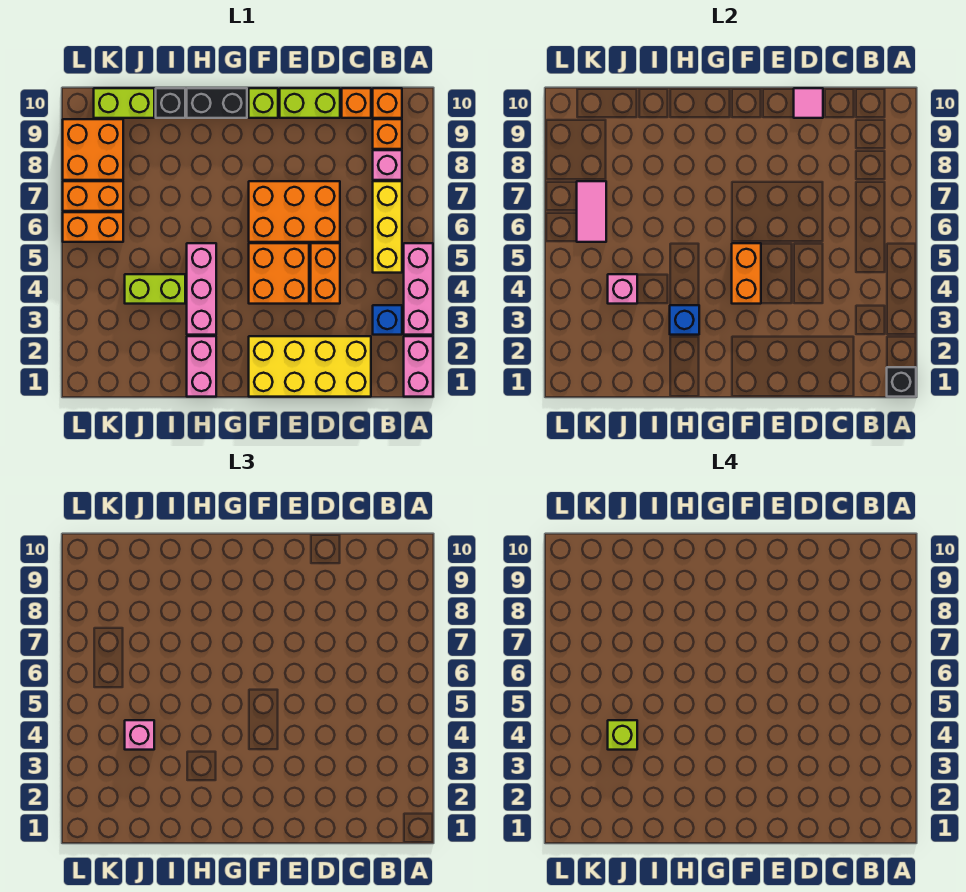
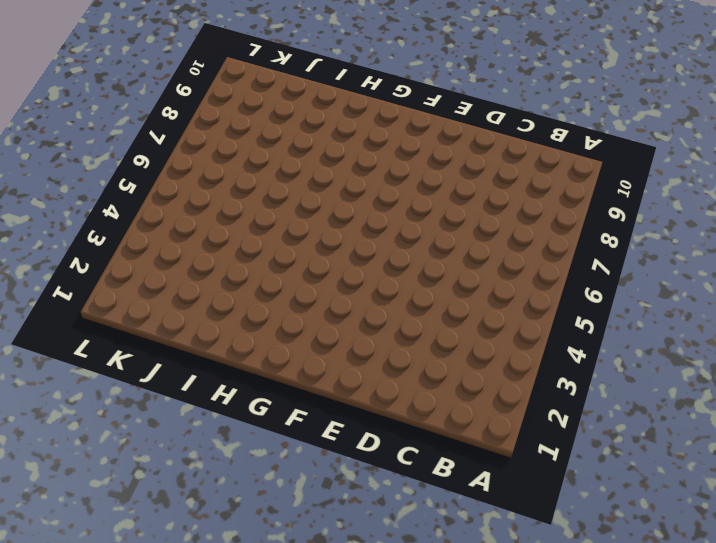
none -> pink brick A1:A2 level 1
none -> pink brick A3:A5 level 1
none -> blue brick B3 level 1
none -> yellow brick B5:B7 level 1

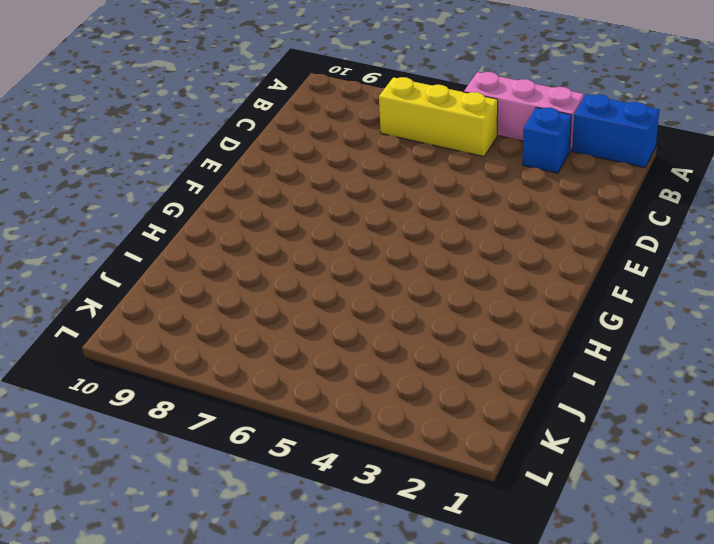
blue brick A1:A2 level 1 -> pink brick A1:A2 level 1
none -> pink brick B8 level 1
none -> orange brick B9 level 1
none -> orange brick B10 level 1
none -> yellow brick C1:F2 level 1

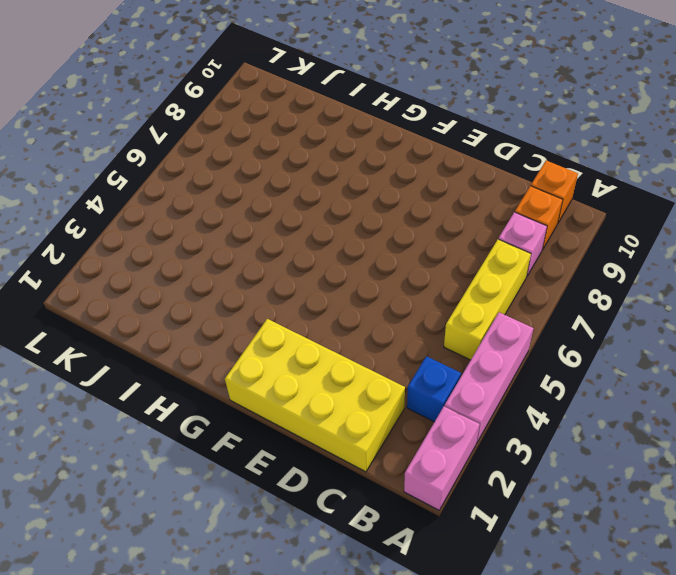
none -> orange brick C10 level 1
none -> orange brick D4:D5 level 1
none -> orange brick D6:F7 level 1
none -> lime brick D10:E10 level 1

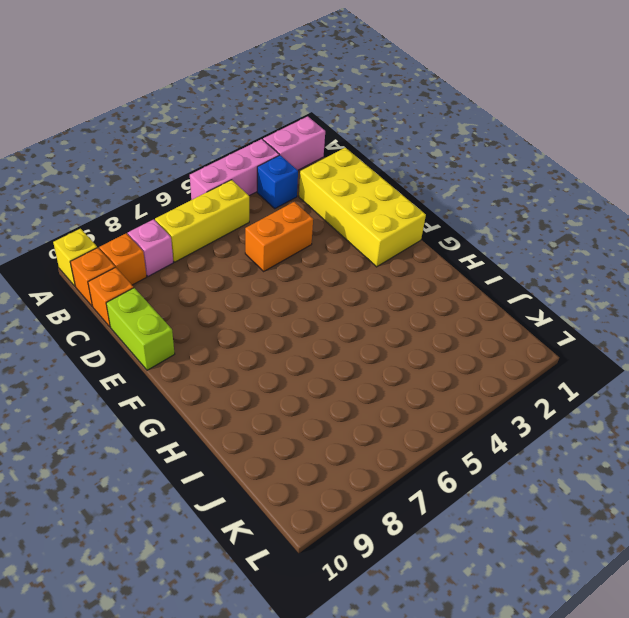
yellow brick A10 level 1 -> none
none -> orange brick D6:F7 level 1
none -> orange brick E4:F5 level 1
none -> lime brick F10 level 1
none -> black brick G10:H10 level 1

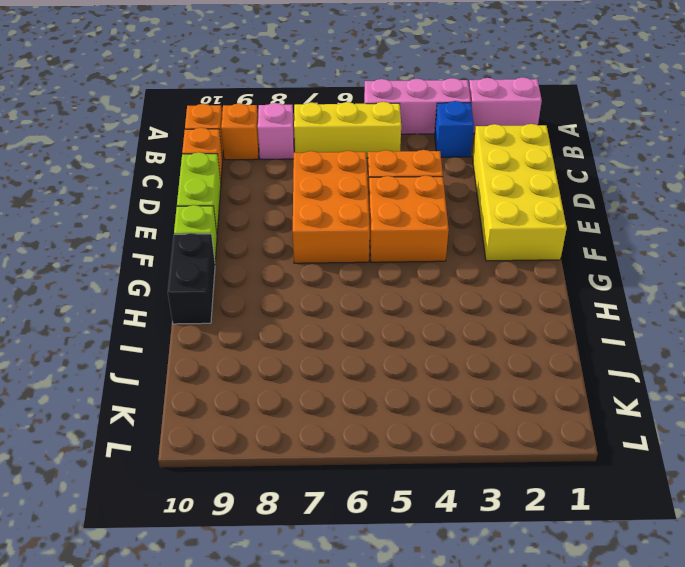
none -> pink brick H1:H2 level 1
none -> pink brick H3:H5 level 1
none -> lime brick I4:J4 level 1
none -> black brick I10 level 1

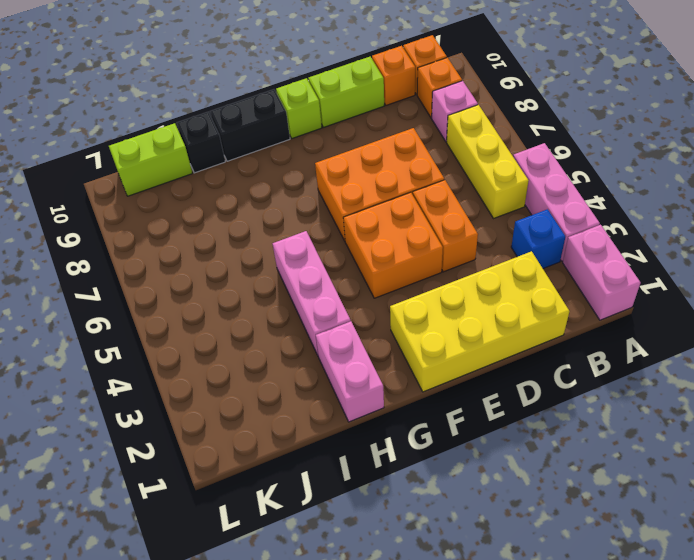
none -> lime brick I4:J4 level 1
none -> orange brick K6:L6 level 1
none -> orange brick K7:L7 level 1
none -> orange brick K8:L9 level 1

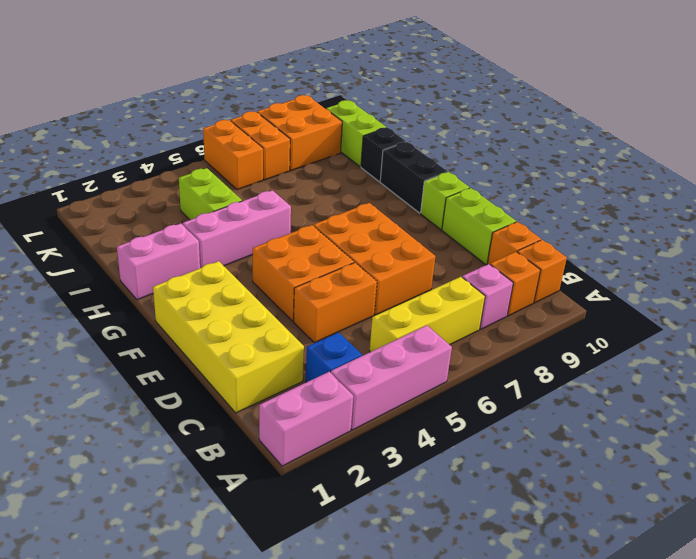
none -> black brick A1 level 2
none -> pink tile D10 level 2
none -> orange brick F4:F5 level 2
none -> blue brick H3 level 2

